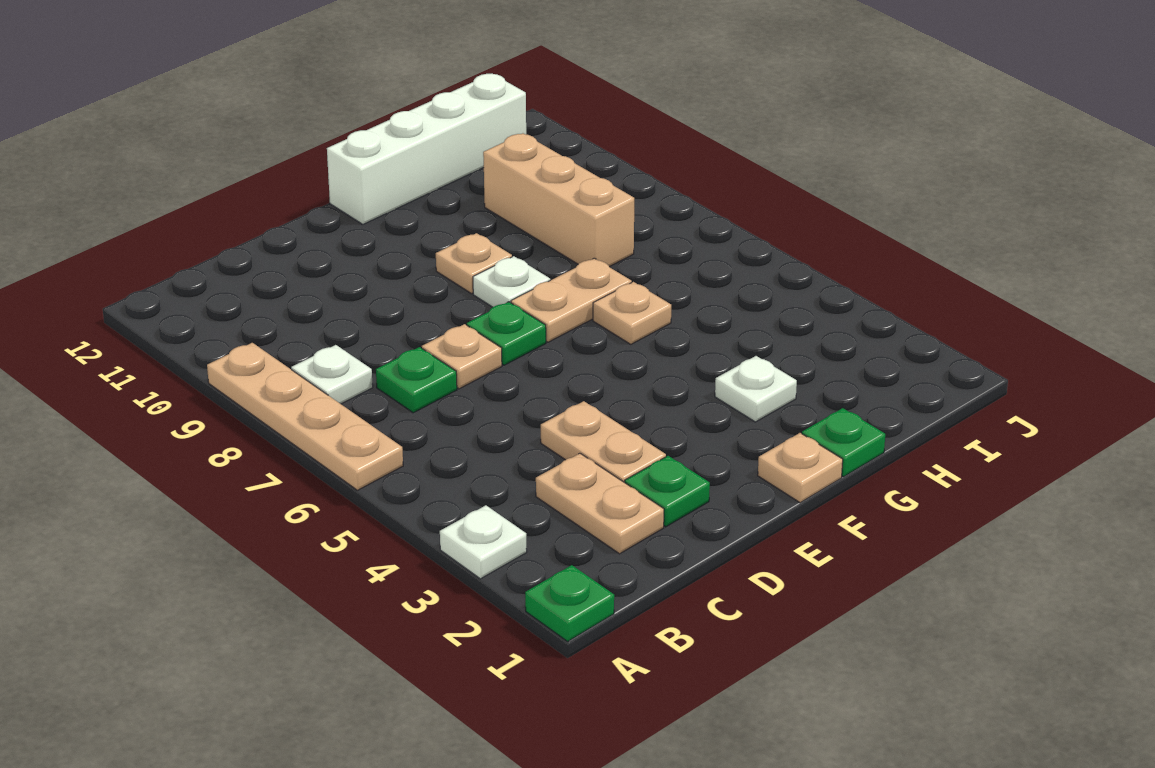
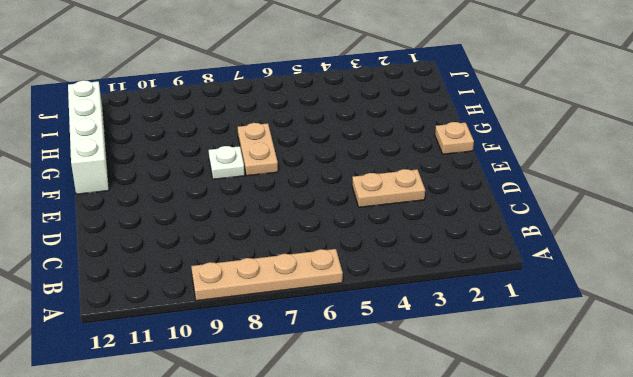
none -> green plate A1 level 1
none -> white plate A3 level 1
none -> white plate B8 level 1

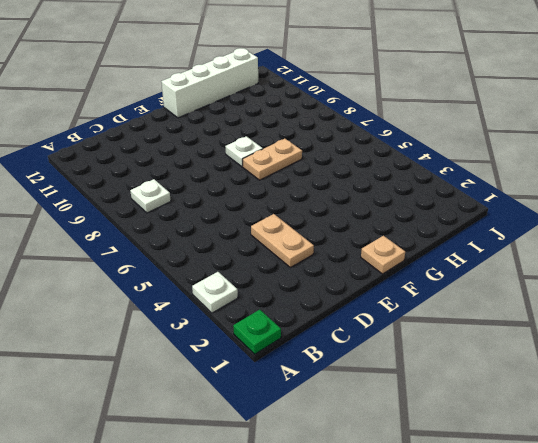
none -> tan plate A6:A9 level 1
none -> tan plate C2:C3 level 1
none -> green plate C7 level 1

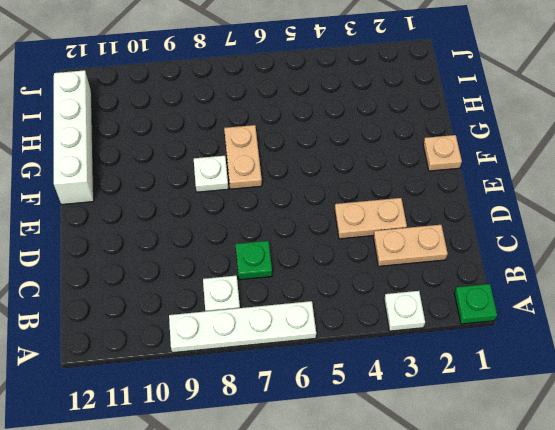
white plate A6:A9 level 1 -> tan plate A6:A9 level 1
none -> green plate D2 level 1
none -> tan plate D7 level 1
none -> green plate E7 level 1

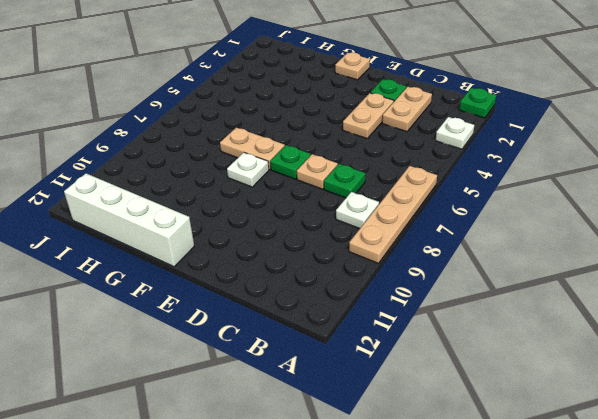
none -> tan plate F9 level 1
none -> green plate G1 level 1
none -> white plate G3 level 1

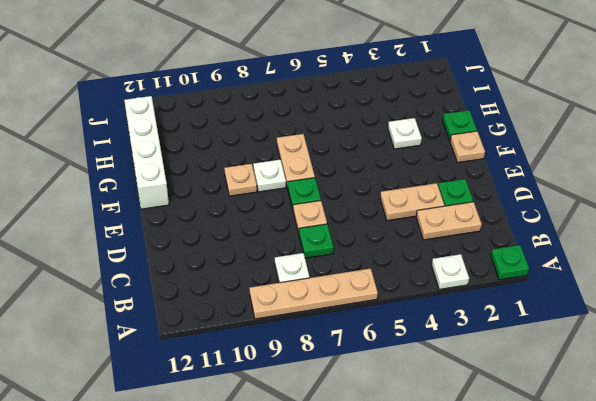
none -> tan plate G6 level 1
none -> tan brick H8:H10 level 1

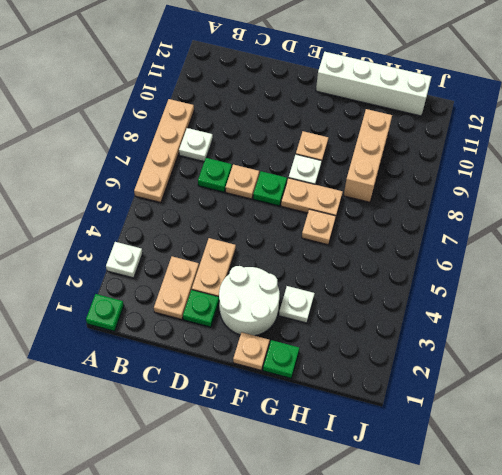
white round brick E2:F3 level 1 -> none

